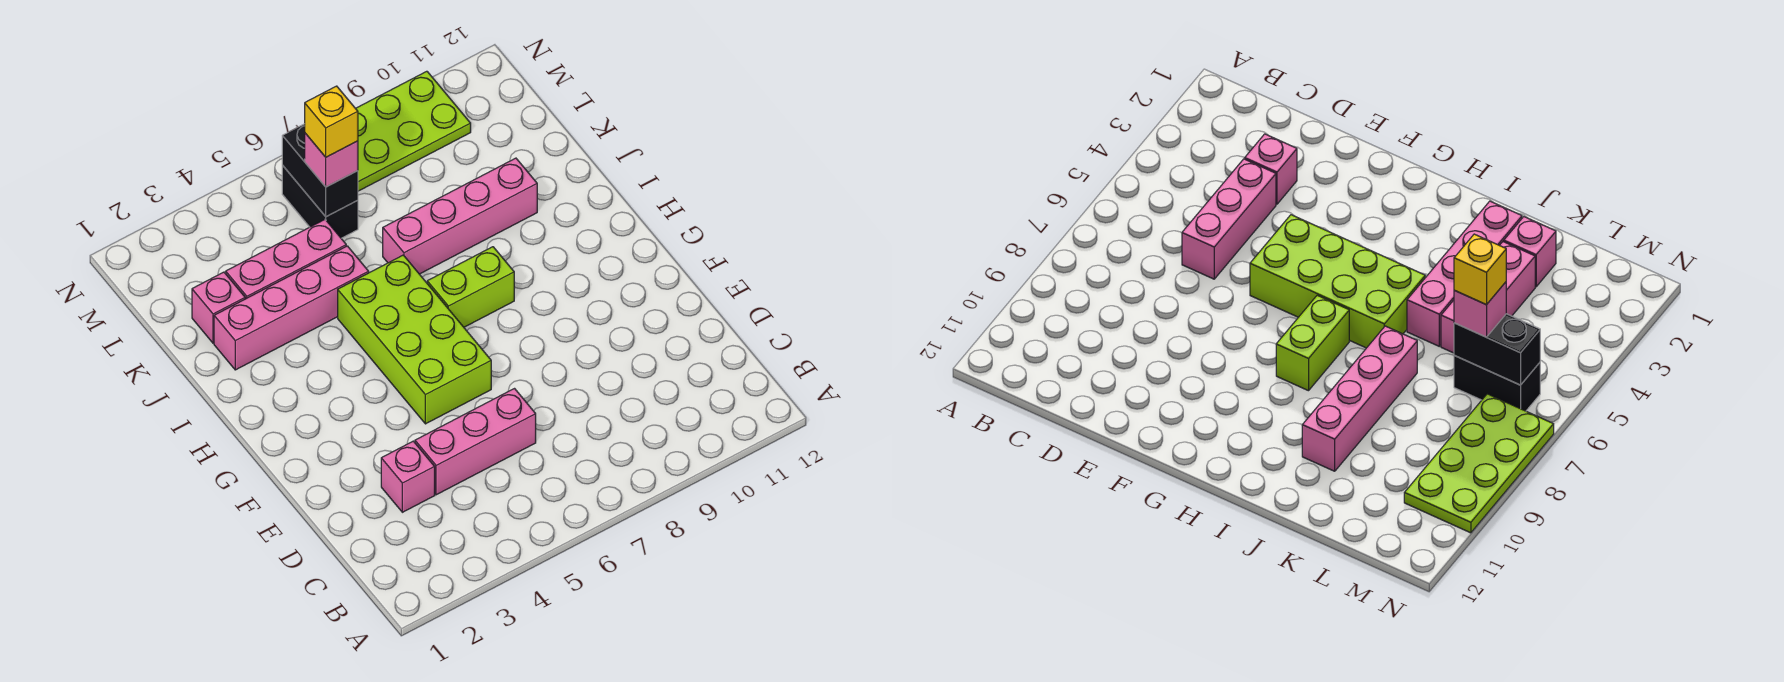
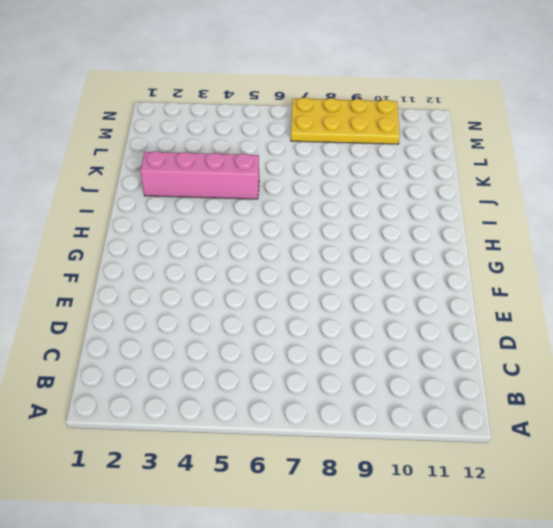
yellow plate M7:N10 level 1 -> lime plate M7:N10 level 1
none -> pink brick D3 level 1
none -> pink brick D4:D6 level 1
none -> lime brick F5:I6 level 1

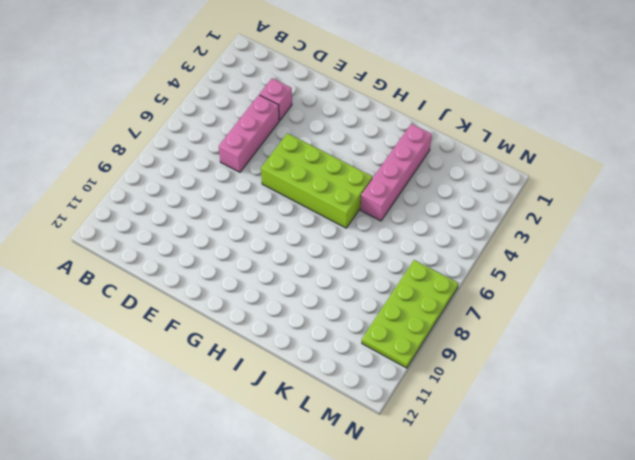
none -> lime brick H7:H8 level 1
none -> pink brick J7:J10 level 1
none -> pink brick K2 level 1

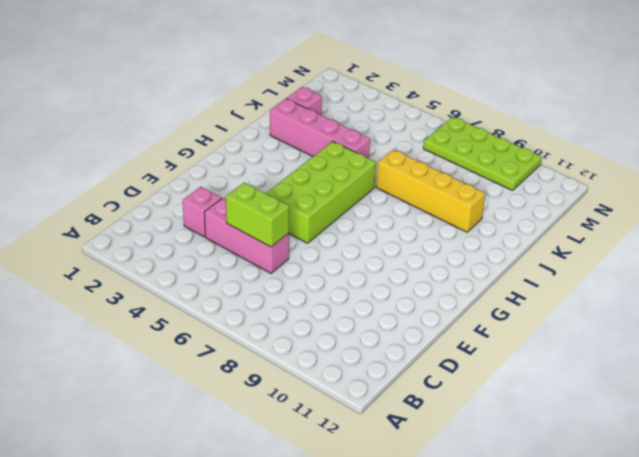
lime brick D5:D6 level 2 -> lime brick H7:H8 level 1
yellow brick J7:J10 level 1 -> pink brick J7:J10 level 1
none -> pink brick K3:K5 level 1
none -> black brick L6:M6 level 1
none -> black brick L6:M6 level 2

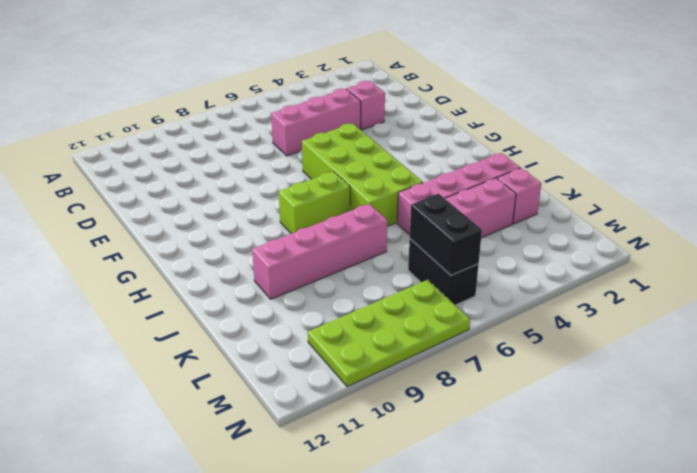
none -> pink brick L6 level 3
none -> yellow brick L6 level 4

